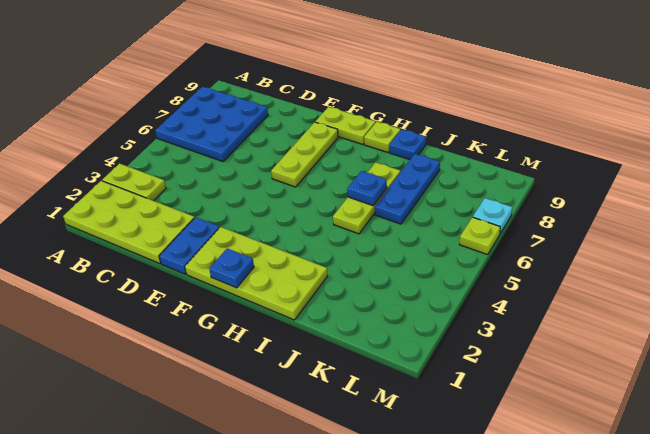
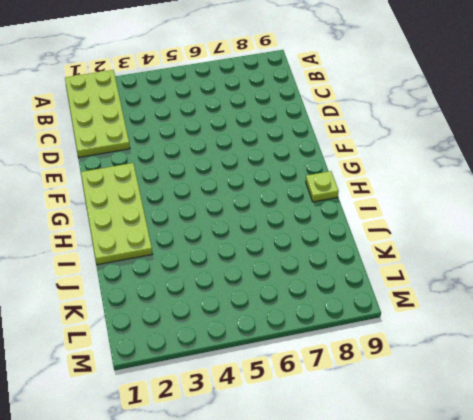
none -> lime plate A3:B3 level 1
none -> blue plate A6:C8 level 1
none -> blue plate E1:E2 level 1

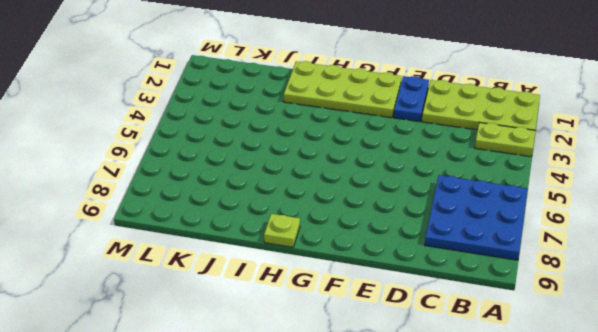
none -> lime plate F6:F8 level 1
none -> lime plate F9:G9 level 1
none -> lime plate I5:I7 level 1

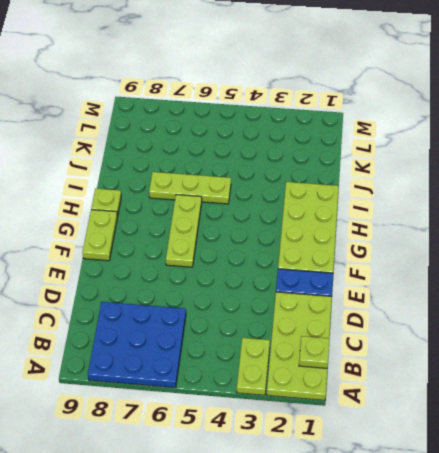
lime plate B1 level 2 -> lime plate M6 level 1
lime plate F6:H6 level 1 -> lime plate F6:F8 level 1
none -> blue plate I9 level 1
none -> blue plate J6:J8 level 1
none -> cyan plate M7 level 1

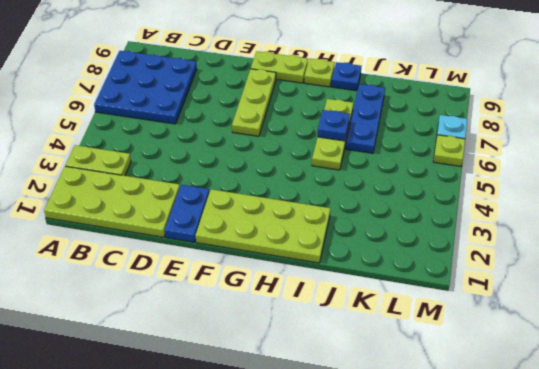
none -> blue plate G1 level 2

